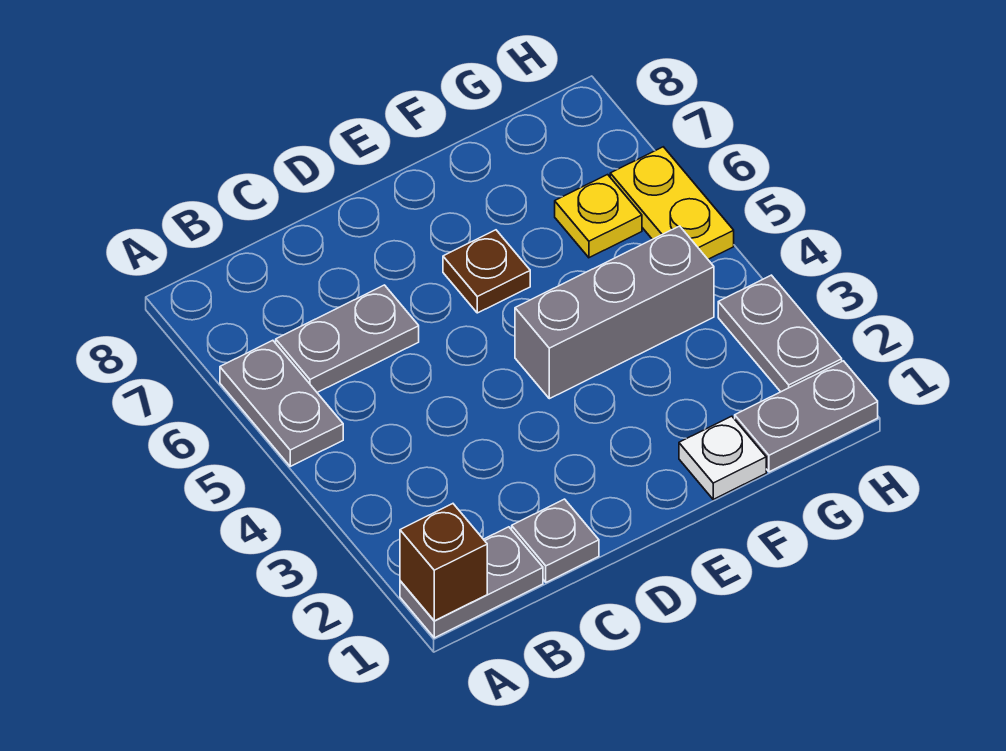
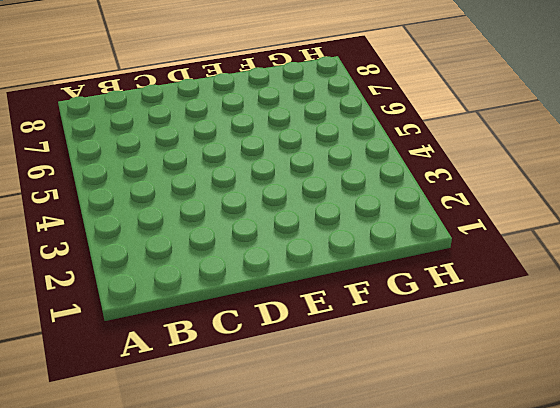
none -> grey plate A1:B1 level 1
none -> grey plate A5:A6 level 1
none -> grey plate B6:C6 level 1

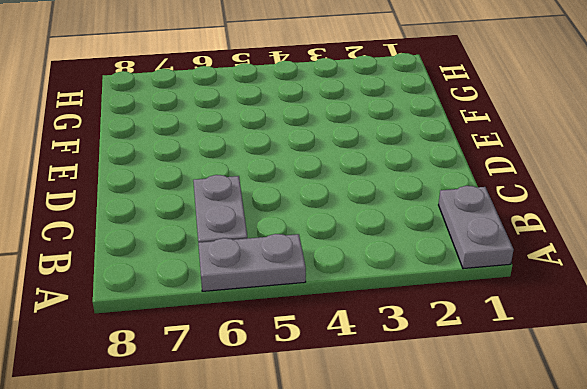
none -> grey plate C1 level 1
none -> grey brick E4:G4 level 1
none -> brown plate E6 level 1

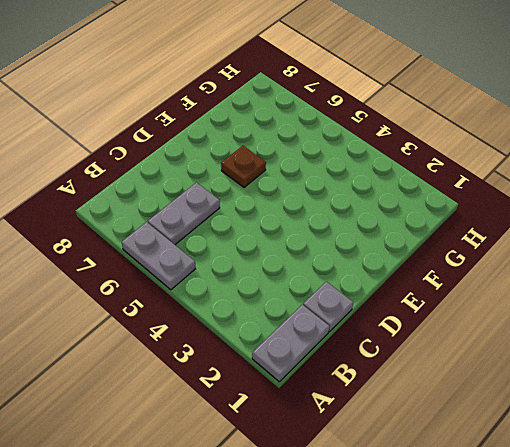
none -> grey brick E4:G4 level 1
none -> white plate F1 level 1
none -> grey plate G1:H1 level 1

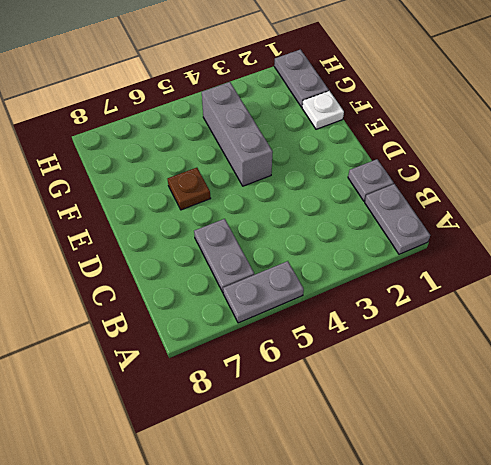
none -> yellow plate G6 level 1
none -> grey plate H2:H3 level 1
none -> yellow plate H5:H6 level 1

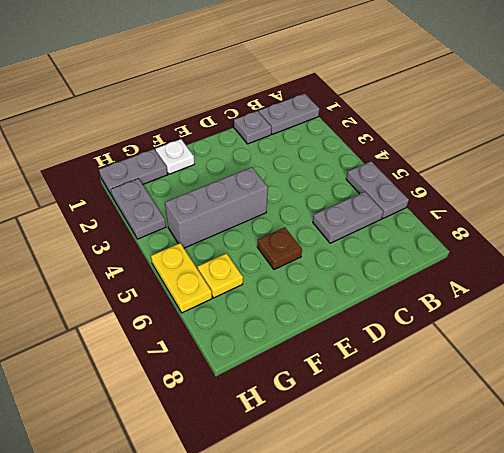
none -> brown brick A1 level 2

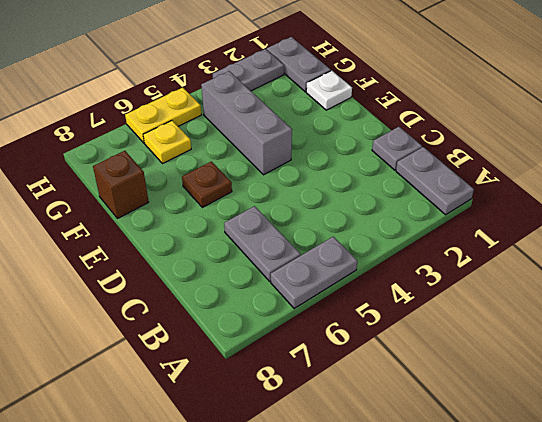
brown brick F8 level 1 -> brown brick A1 level 2

